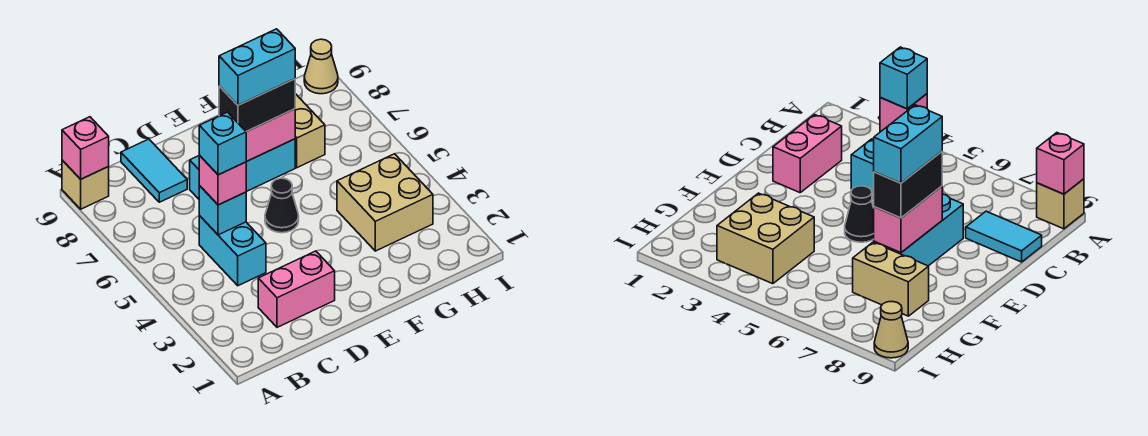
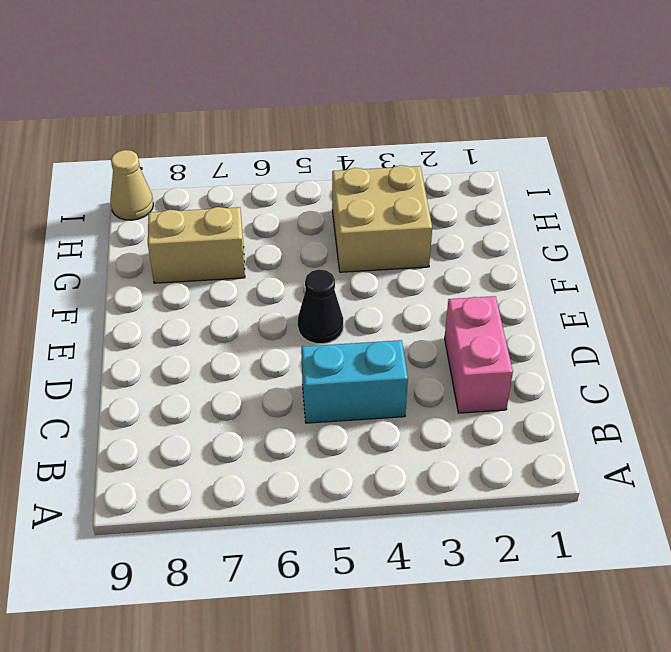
none -> tan brick A9 level 1
none -> cyan tile C8:C9 level 1
none -> cyan brick D7:F7 level 1

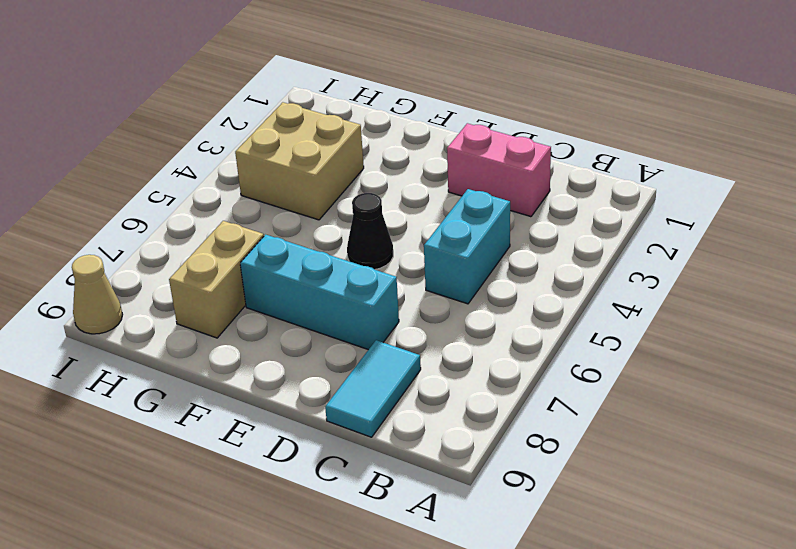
none -> tan brick A9 level 1
none -> pink brick A9 level 2
none -> cyan brick C5 level 2

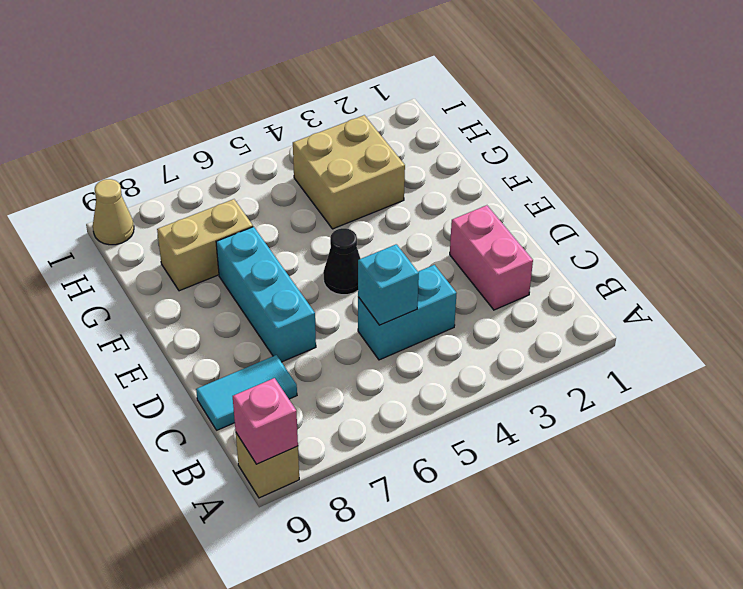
none -> pink brick E7:F7 level 2
none -> pink brick C5 level 3
none -> black brick E7:F7 level 3

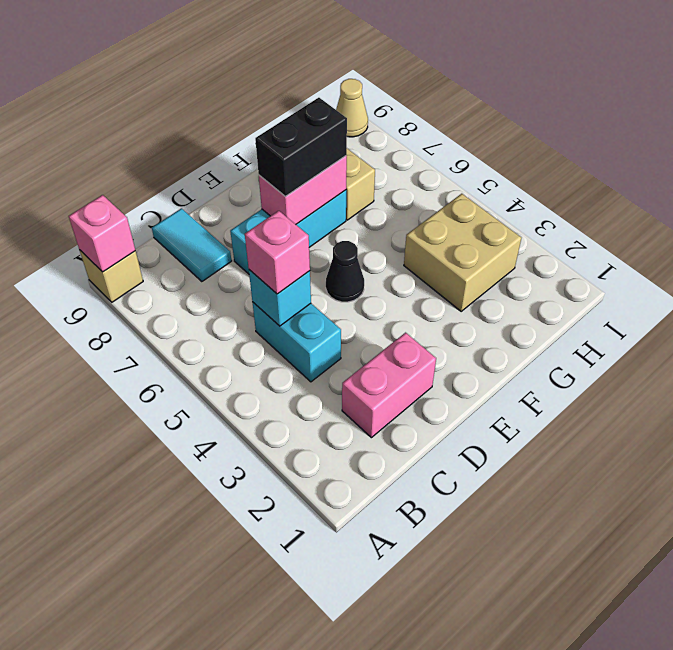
none -> cyan brick C5 level 4
none -> cyan brick E7:F7 level 4

